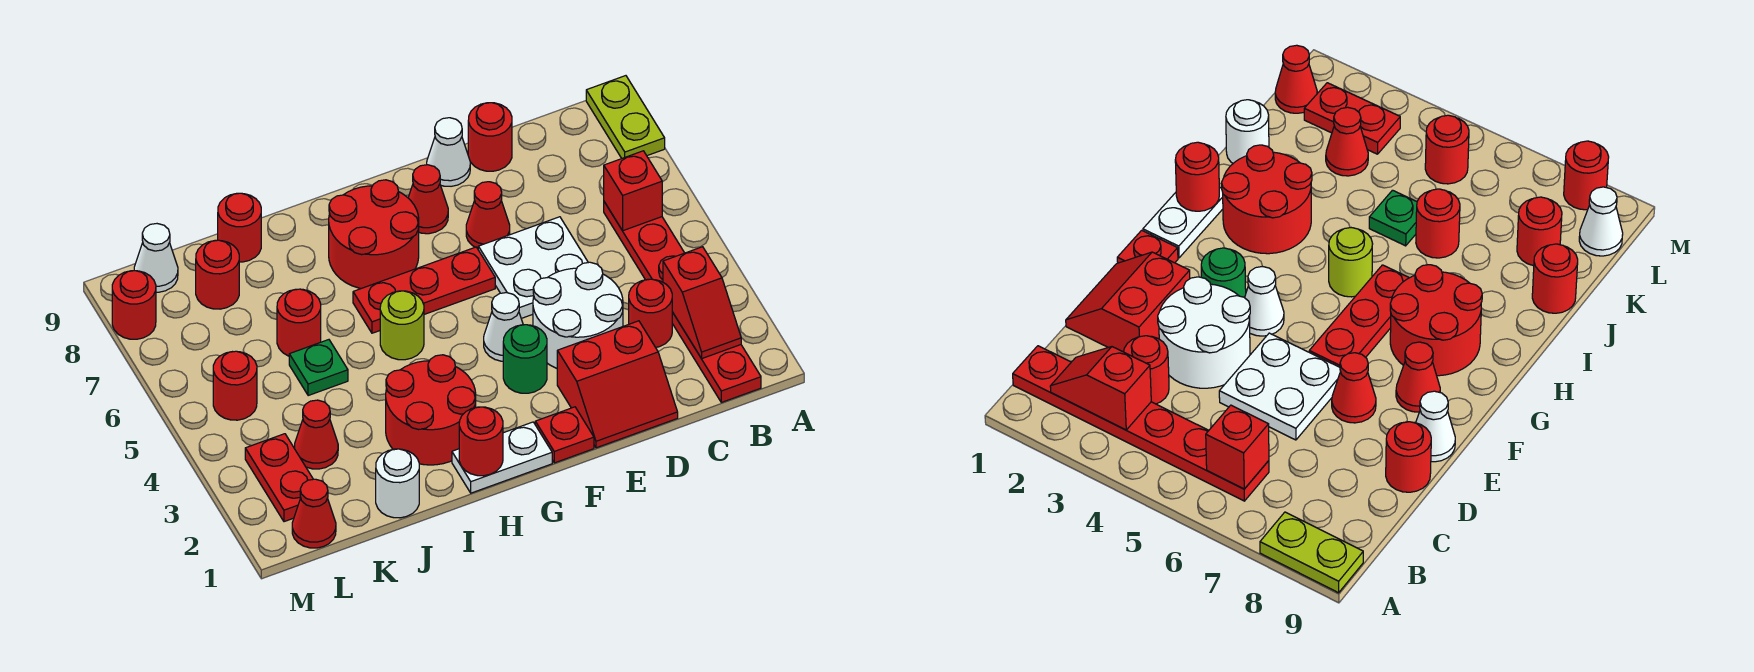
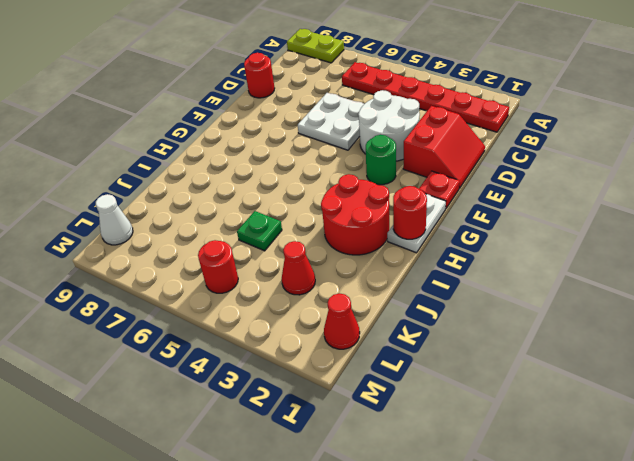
none -> red round brick C3 level 1
none -> red cone E7 level 1
none -> white cone E9 level 1
none -> white cone F4 level 1

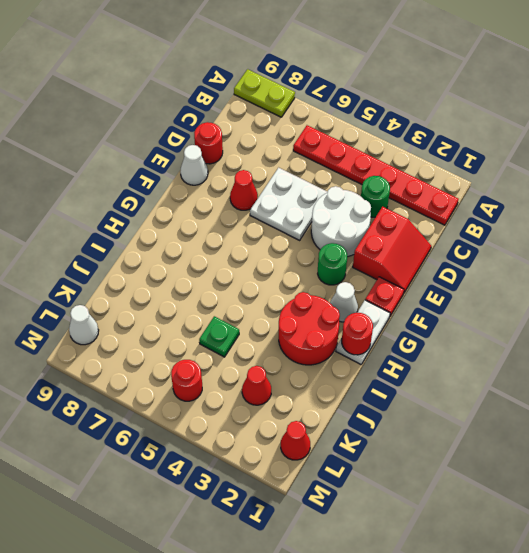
green round brick C3 level 1 -> red round brick C3 level 1
white cone G2 level 1 -> white cone F4 level 1
none -> red plate F6:H6 level 1
none -> red cone F8 level 1
none -> red round brick G7:H8 level 1
none -> lime round brick H5 level 1

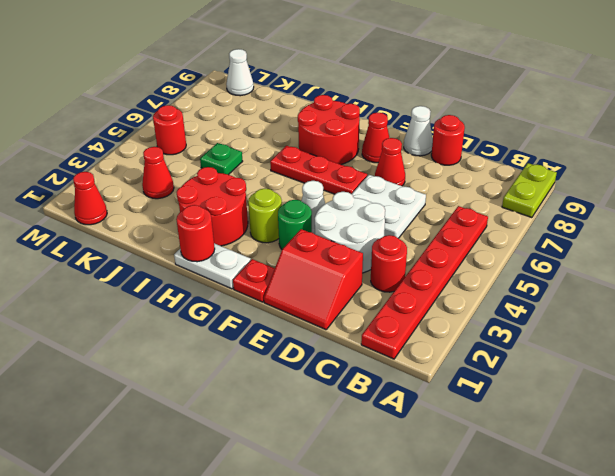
lime round brick G3 level 1 -> lime round brick H5 level 1
none -> white round brick J1 level 1
none -> red round brick J6 level 1
none -> red round brick J9 level 1
none -> red round brick K8 level 1

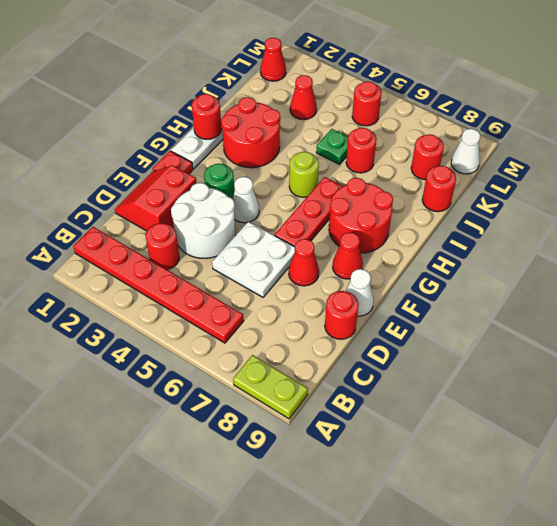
none -> white round brick J1 level 1
none -> red plate L2:L3 level 1
none -> red round brick M8 level 1
none -> red slope B2:B3 level 2 top 3

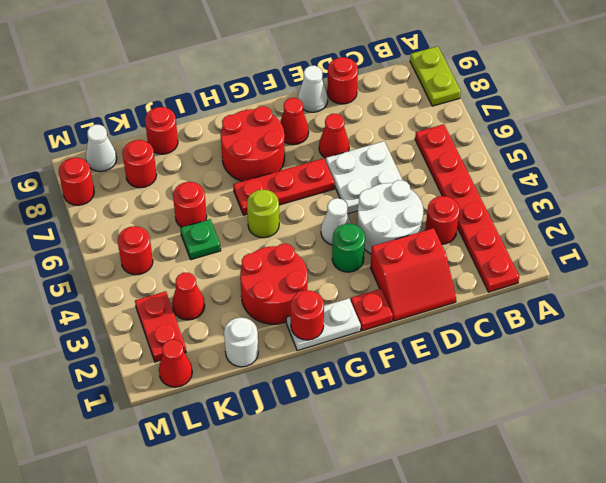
none -> red slope B2:B3 level 2 top 3
none -> red brick B6 level 2

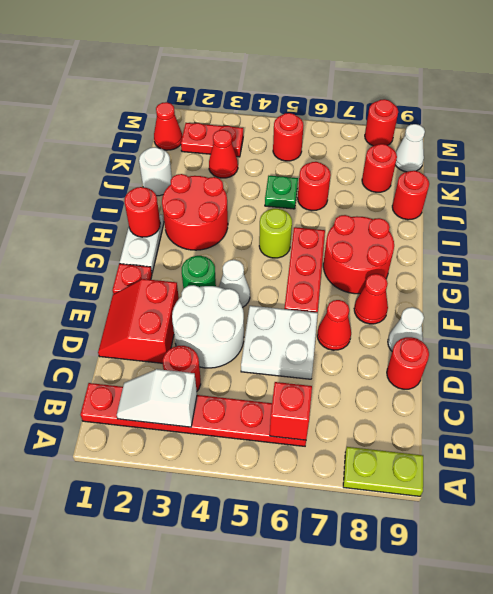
white slope B2:B3 level 2 top 3 -> red slope B2:B3 level 2 top 3

